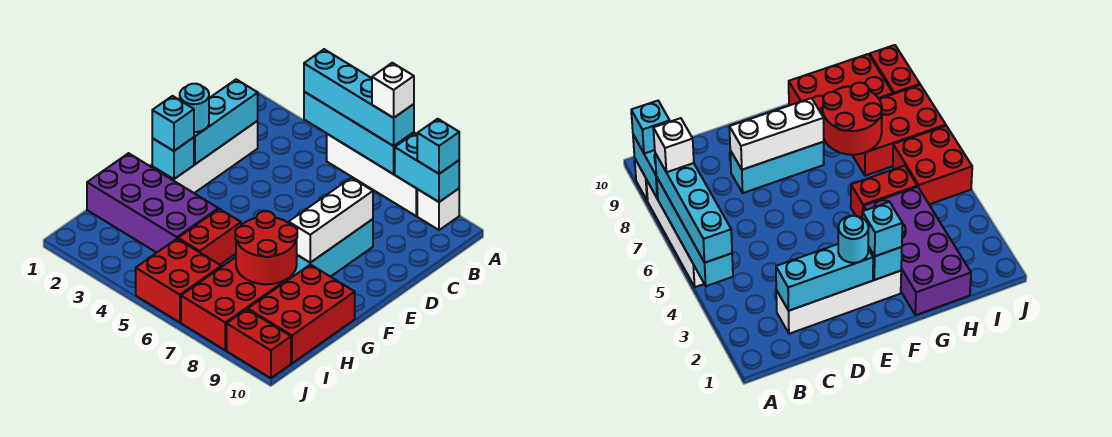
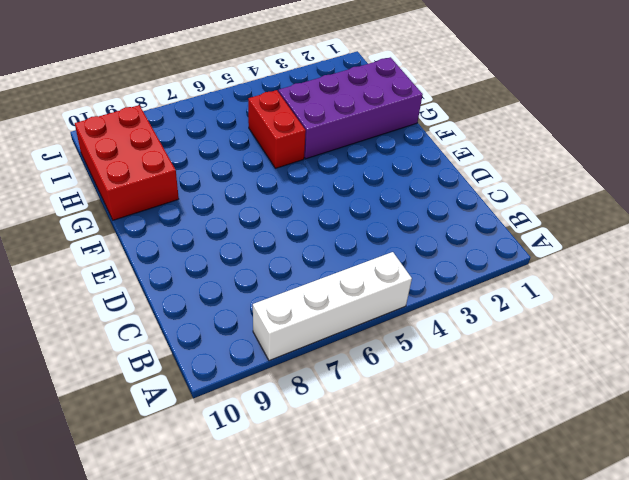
none -> white brick A9 level 1
none -> white brick C2:F2 level 1
none -> cyan brick D8:F8 level 1

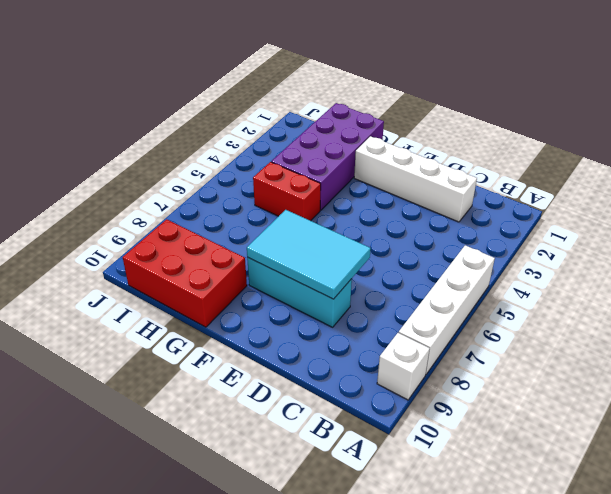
cyan tile D7:F8 level 2 -> white brick D8:F8 level 2
none -> red brick H7:J8 level 1
none -> red brick I5:J6 level 1
none -> red brick J9:J10 level 1

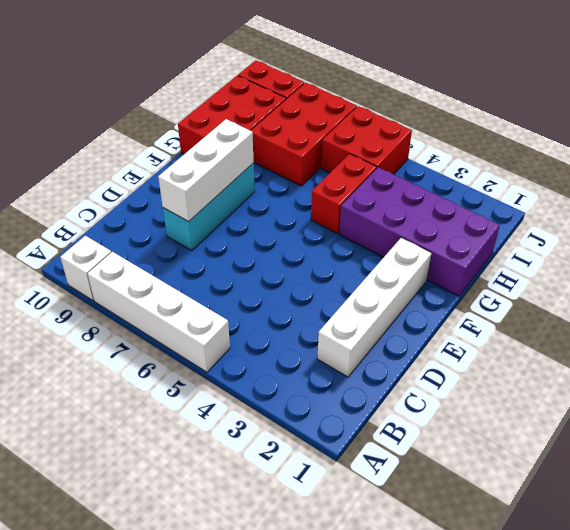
none -> cyan brick A4:A7 level 2
none -> cyan brick A8:A9 level 2
none -> cyan brick C2:E2 level 2

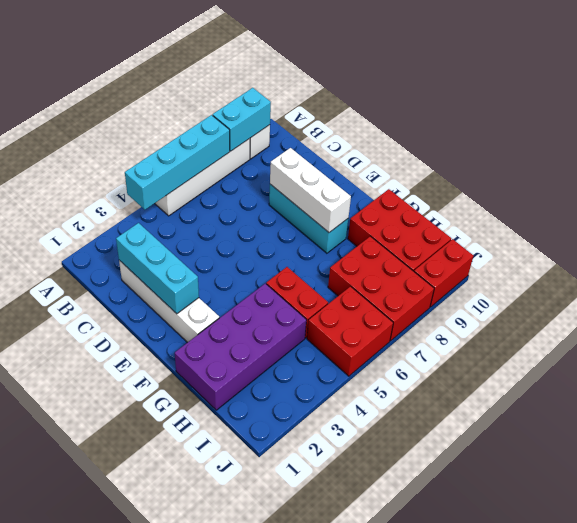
none -> cyan brick F2 level 2
none -> red round brick G7:H8 level 2
none -> cyan brick A4:A7 level 3

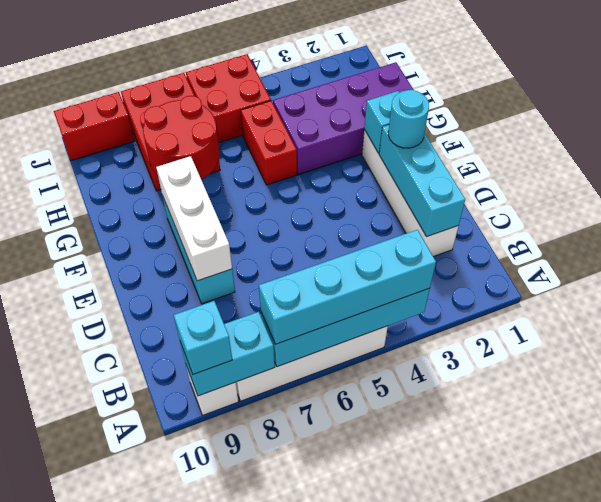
none -> red brick G9:I10 level 1
none -> cyan brick F2 level 3
none -> white brick A7 level 4

